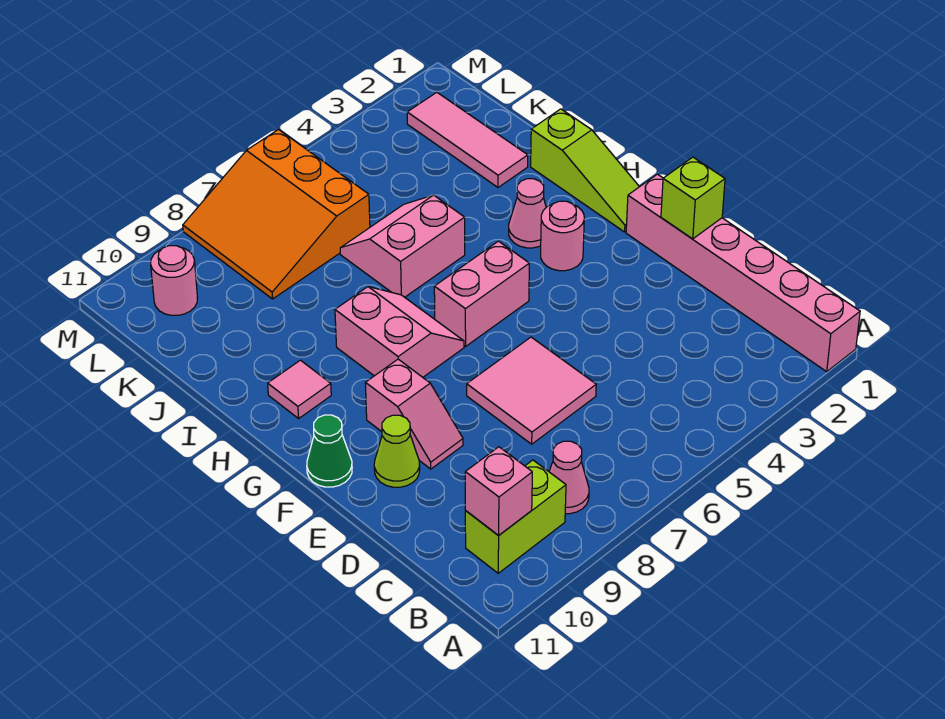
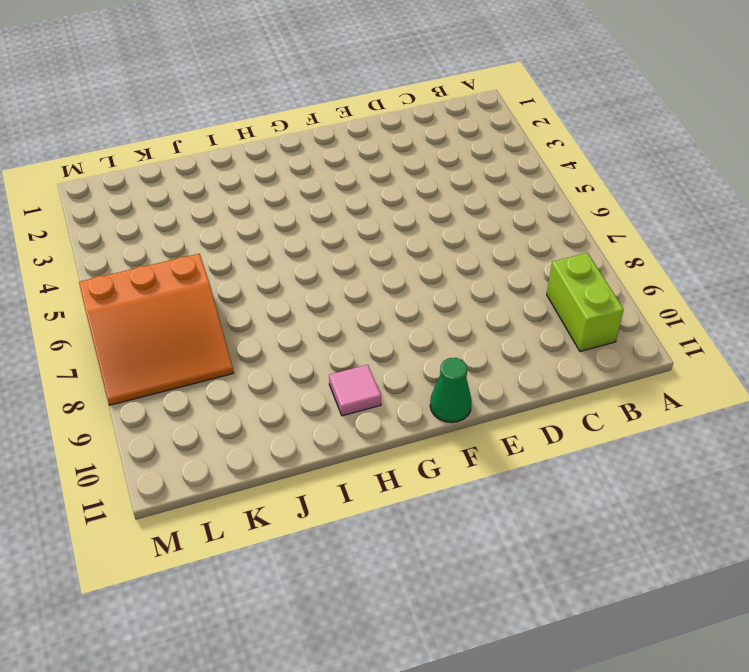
none -> pink brick A1:F1 level 1
none -> pink cone B8 level 1
none -> pink tile D6:E7 level 1

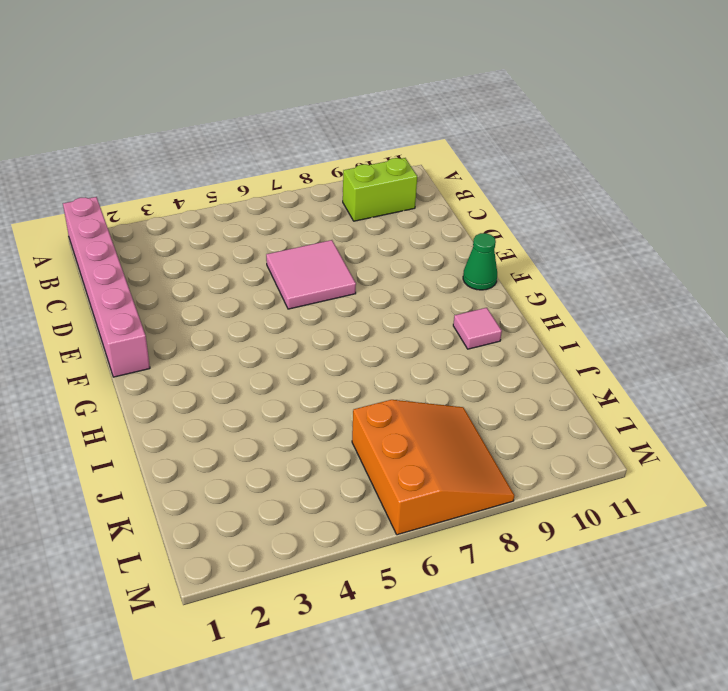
none -> pink cone B8 level 1
none -> pink slope E9:F9 level 1 top F
none -> lime cone E10 level 1

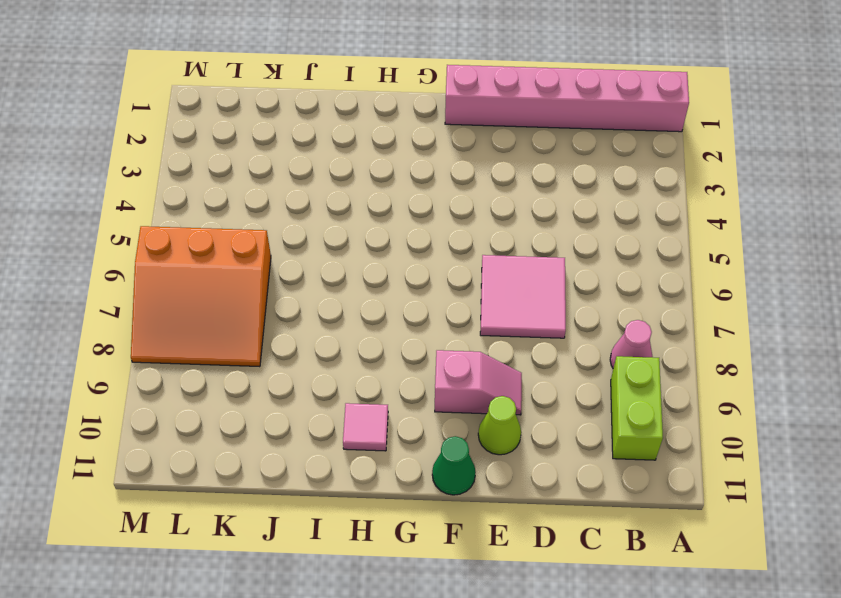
none -> lime slope G1:I1 level 1 top I
none -> pink round brick G3 level 1
none -> pink brick G5:G6 level 1

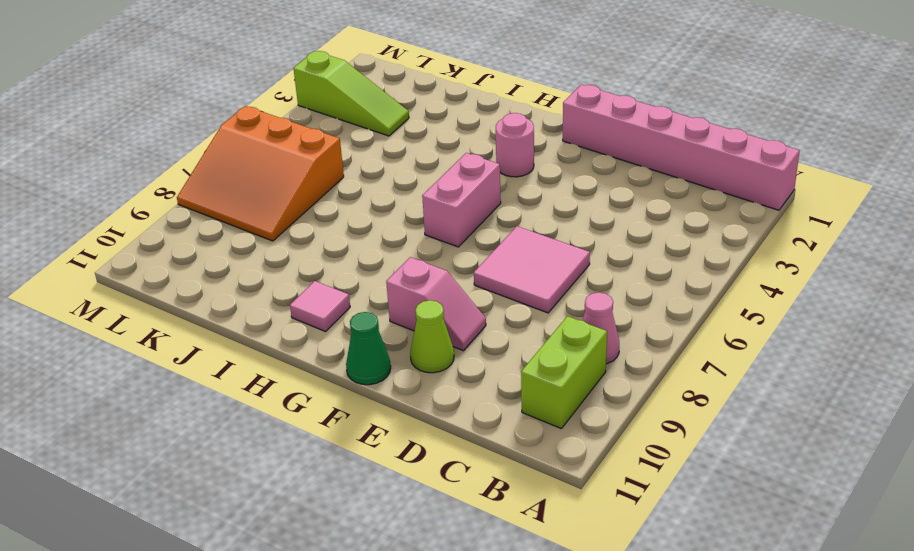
lime slope K3:M3 level 1 top M -> lime slope G1:I1 level 1 top I
none -> pink slope G7:H8 level 1 top 8
none -> pink cone H3 level 1
none -> pink slope I5:J6 level 1 top I

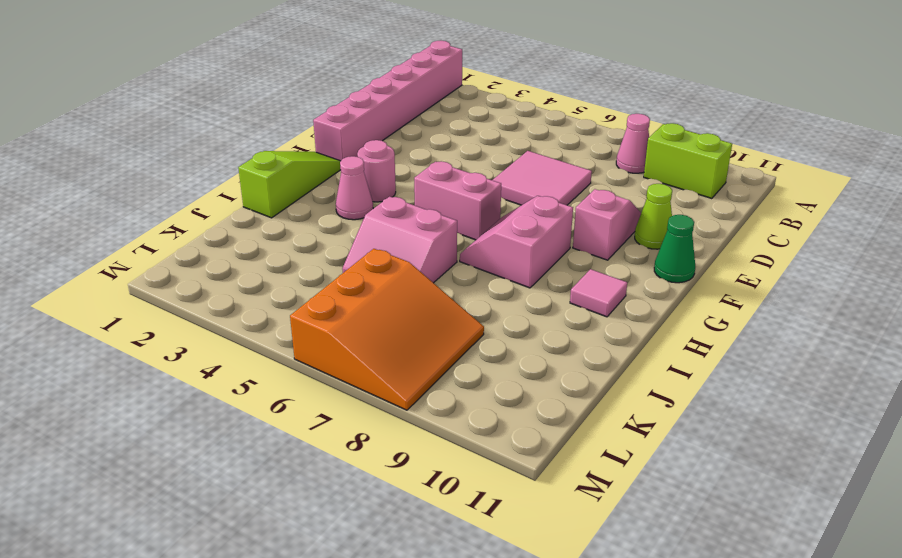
none -> pink tile J2:L2 level 1
none -> pink round brick L10 level 1
none -> pink brick B10 level 2

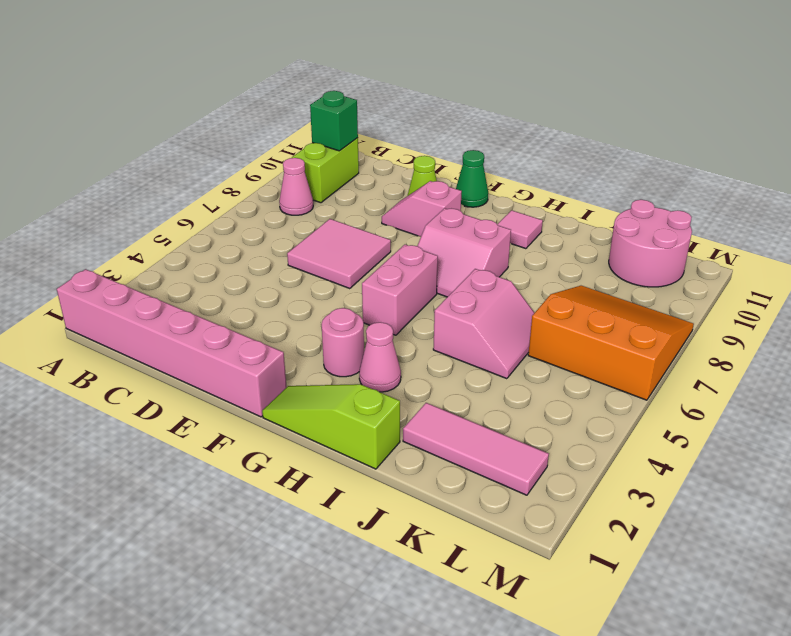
green brick B10 level 2 -> pink brick B10 level 2
pink round brick K10:L11 level 1 -> pink round brick L10 level 1
none -> lime brick E1 level 2

